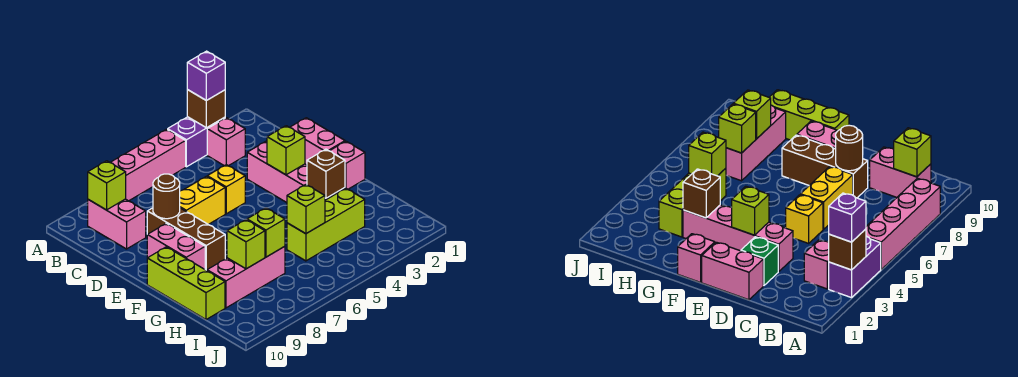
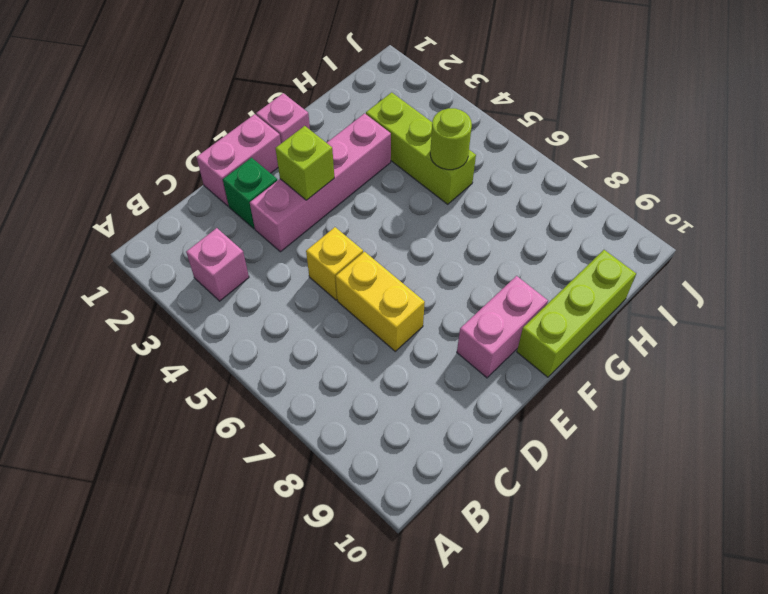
lime round brick H5 level 2 -> lime brick H5 level 2
none -> purple brick A3:A4 level 1
none -> pink brick A5:A8 level 1
none -> pink brick B9:C9 level 1

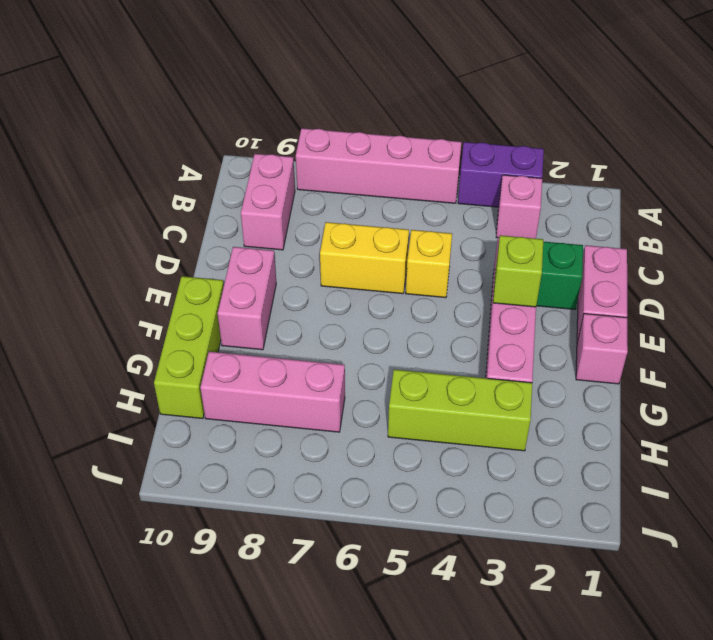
none -> brown brick D8:F8 level 1
none -> brown brick A3 level 2
none -> lime brick B9 level 2

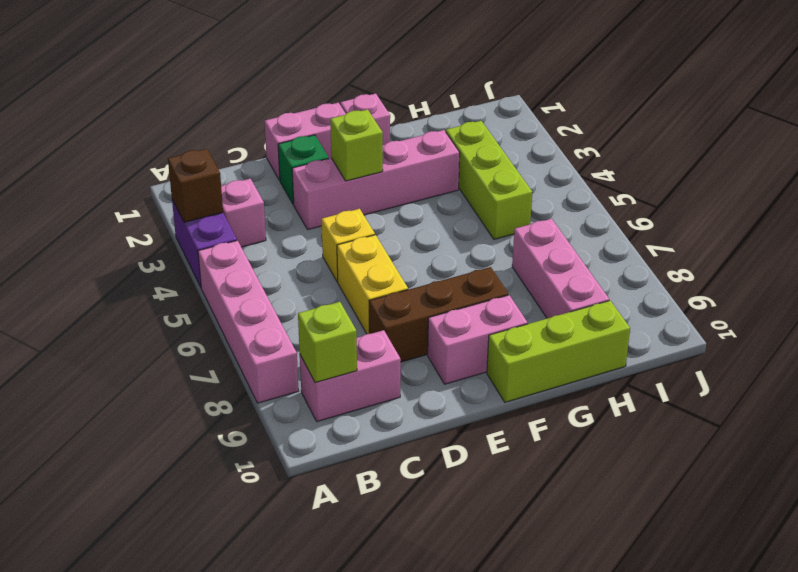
none -> brown round brick D8 level 2
none -> brown brick G3 level 2
none -> lime brick H5 level 2

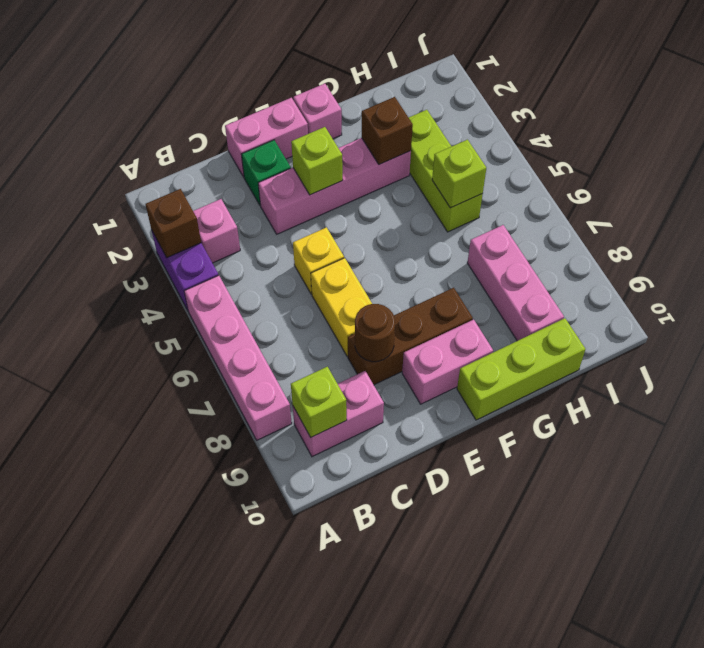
none -> lime brick H7 level 2
none -> lime brick H8 level 2
none -> purple brick A3 level 3

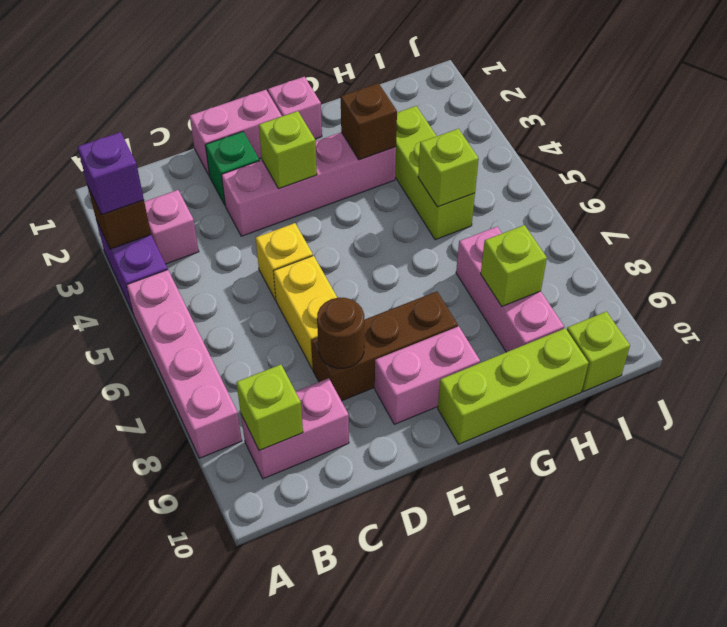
lime brick I10 level 1 -> lime brick H7 level 2

